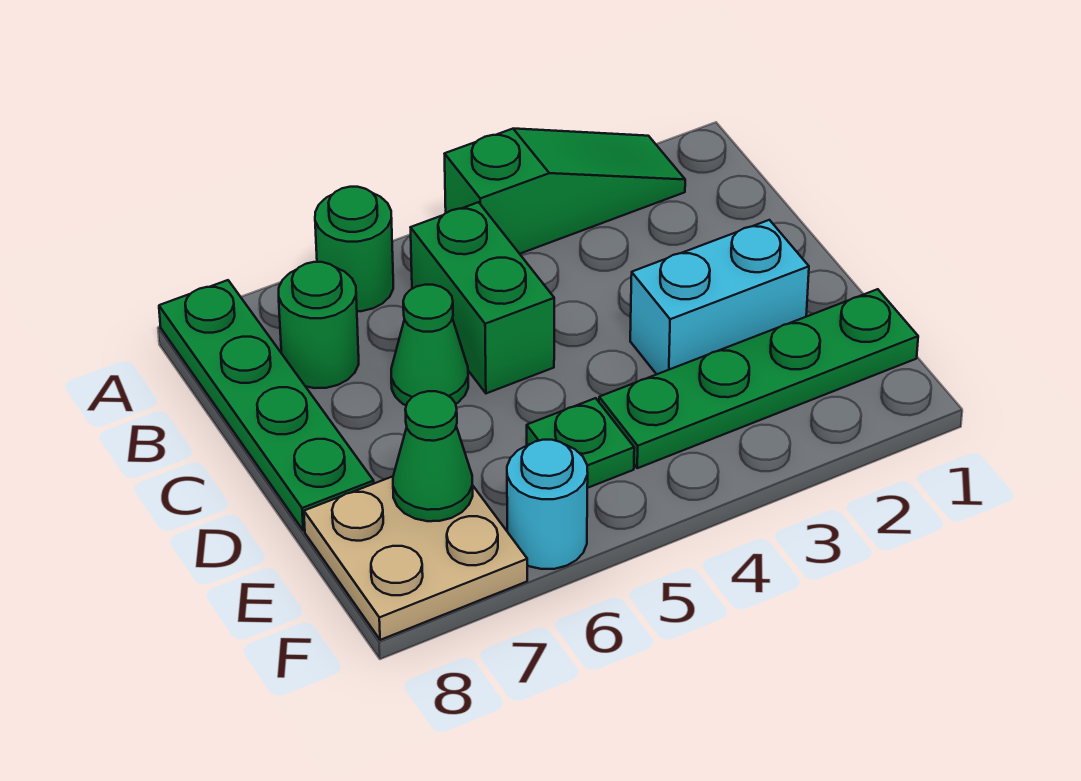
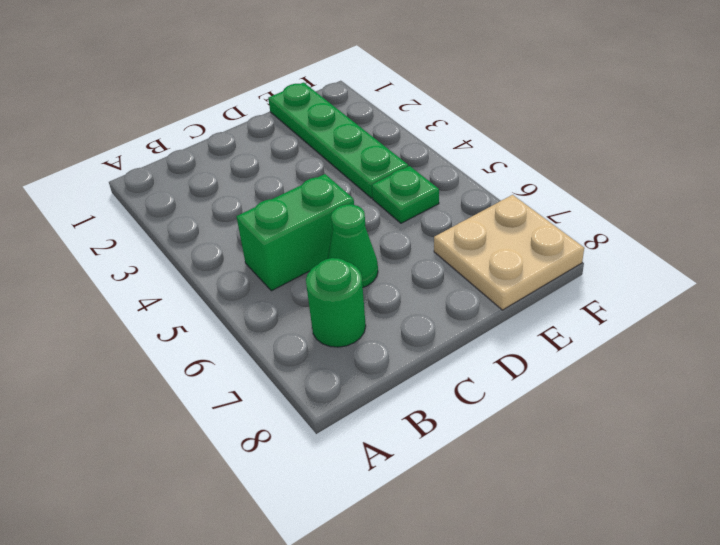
none -> green slope A2:A4 level 1 top 4
none -> green round brick A6 level 1
none -> green plate A8:D8 level 1

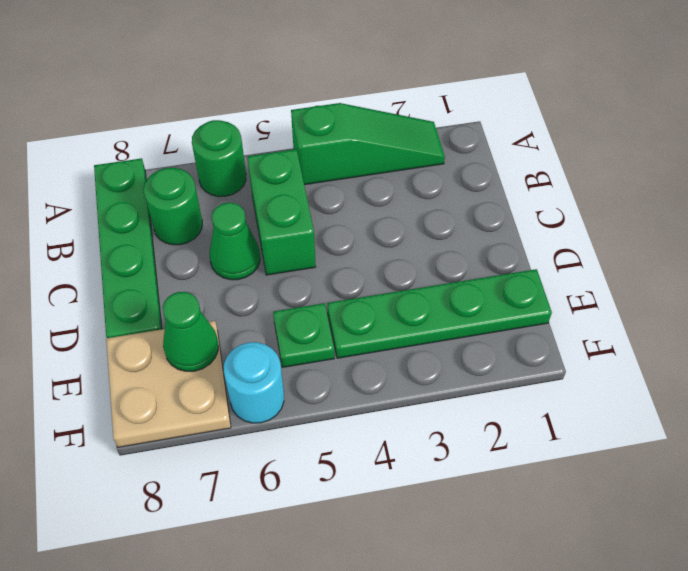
none -> cyan brick D2:D3 level 1

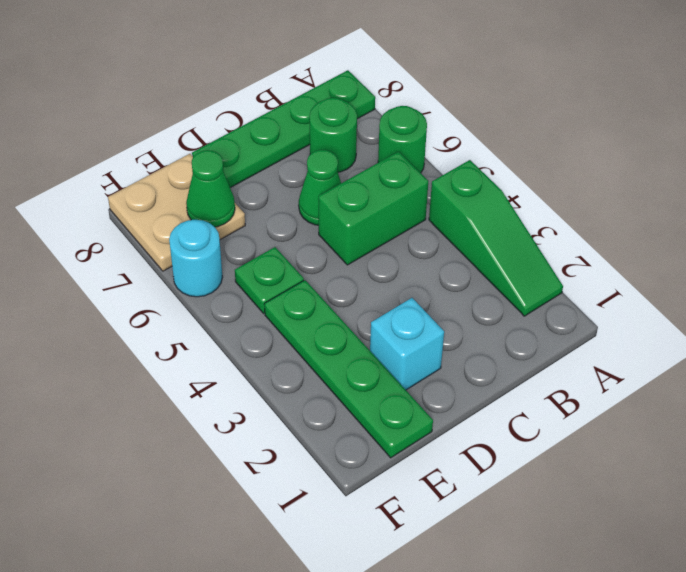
cyan brick D2 level 1 -> cyan brick D2:D3 level 1

